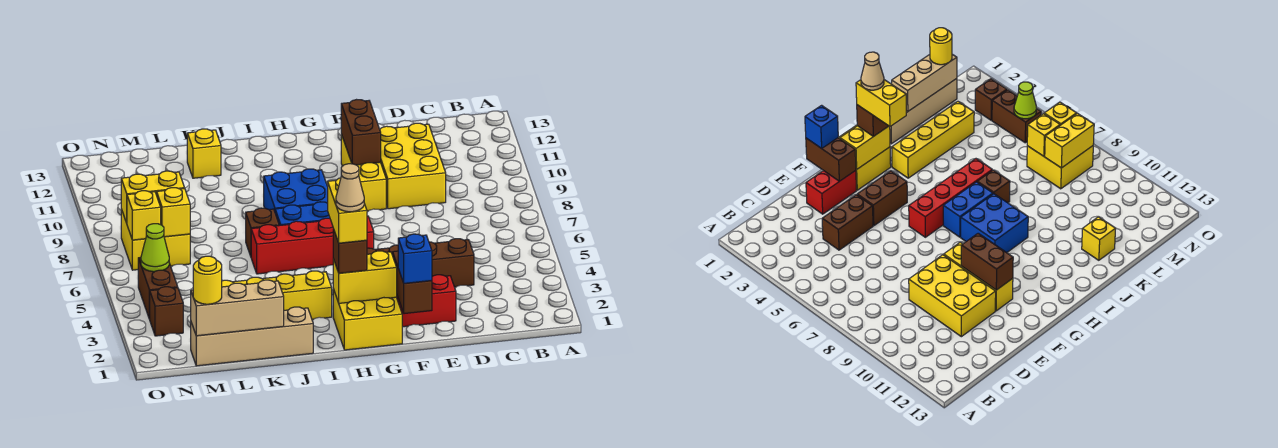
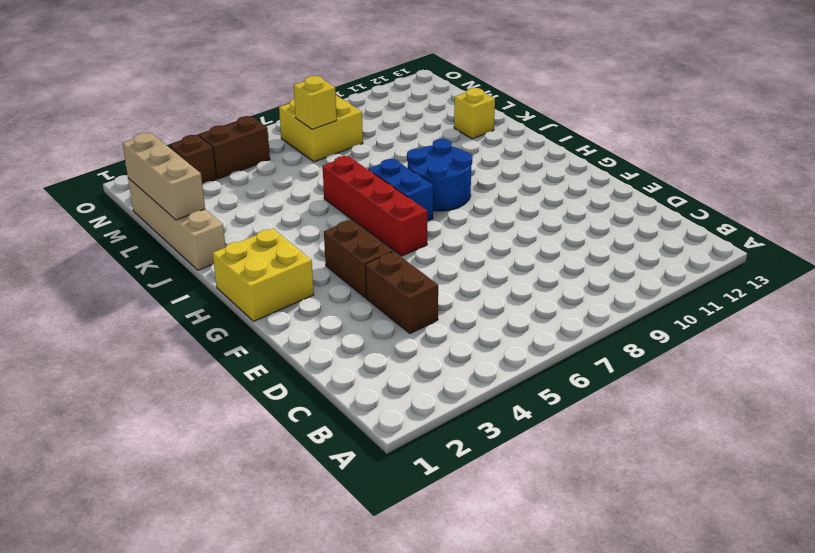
blue round brick H8:I9 level 1 -> blue brick H8:I9 level 1
none -> yellow brick D9:E11 level 1
none -> red brick E2:F2 level 1
none -> yellow brick F9:F11 level 1

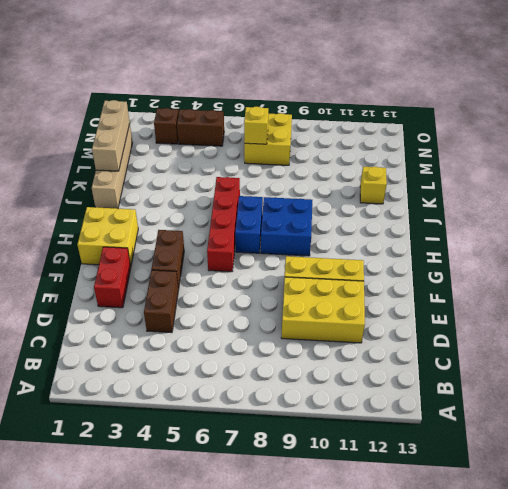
none -> yellow brick I3:L3 level 1
none -> brown brick J7 level 1
none -> brown brick F1:F2 level 2

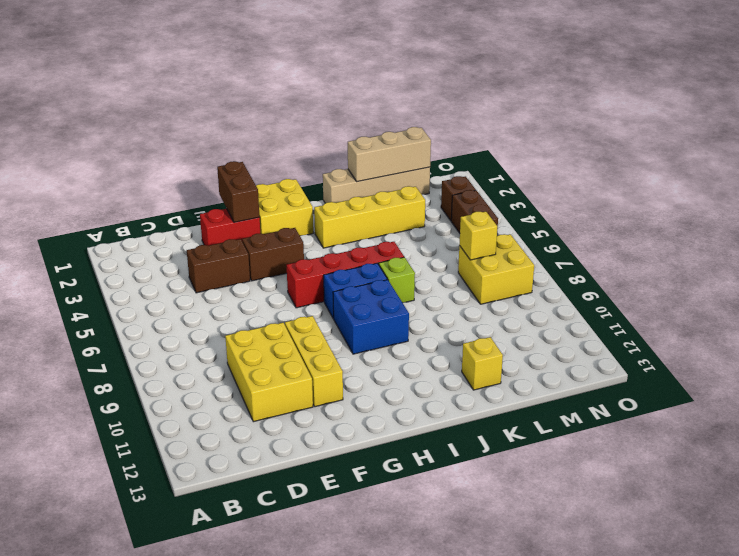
lime brick J7 level 1 -> brown brick J7 level 1
none -> brown brick F10:F11 level 2
none -> yellow brick G2:H2 level 2
none -> yellow brick M8:N8 level 2

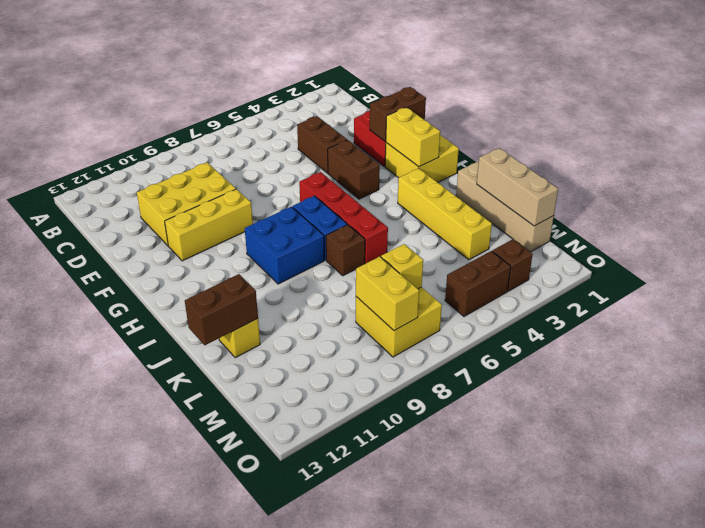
brown brick K12:K13 level 2 -> brown brick F10:F11 level 2
none -> lime cone N5 level 2
none -> yellow brick N7 level 2
none -> blue brick F1 level 3

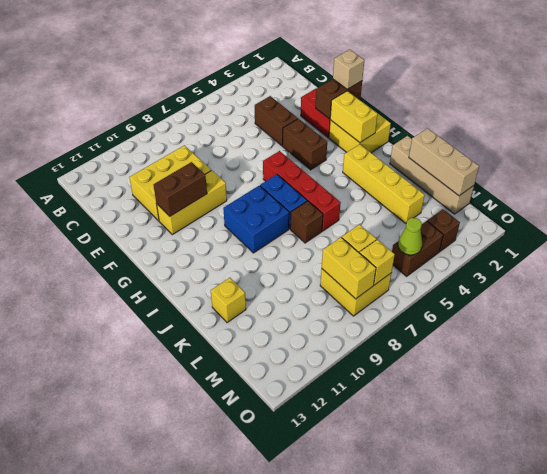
tan brick F1 level 3 -> blue brick F1 level 3
none -> brown brick H2 level 3
none -> yellow round brick M1 level 3
none -> yellow brick H2:H3 level 4

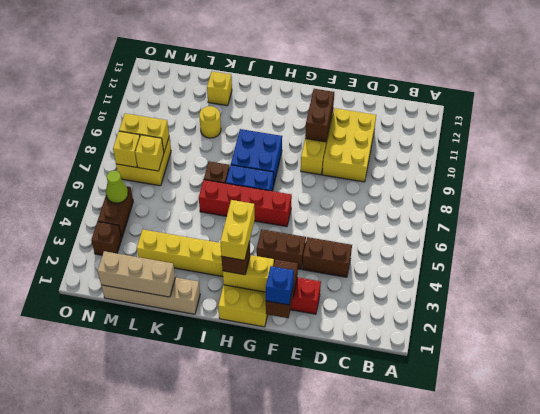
yellow round brick K10 level 1 -> yellow round brick M1 level 3
none -> tan cone H2 level 5

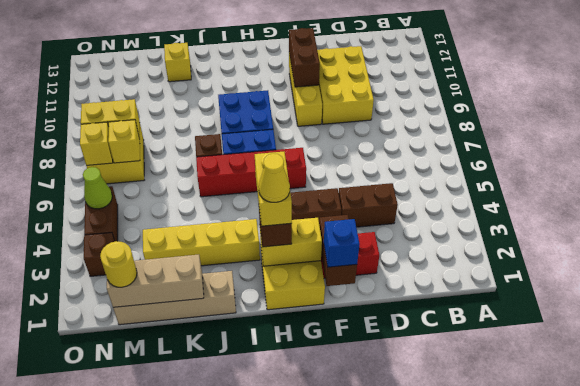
yellow cone H2 level 5 -> tan cone H2 level 5

